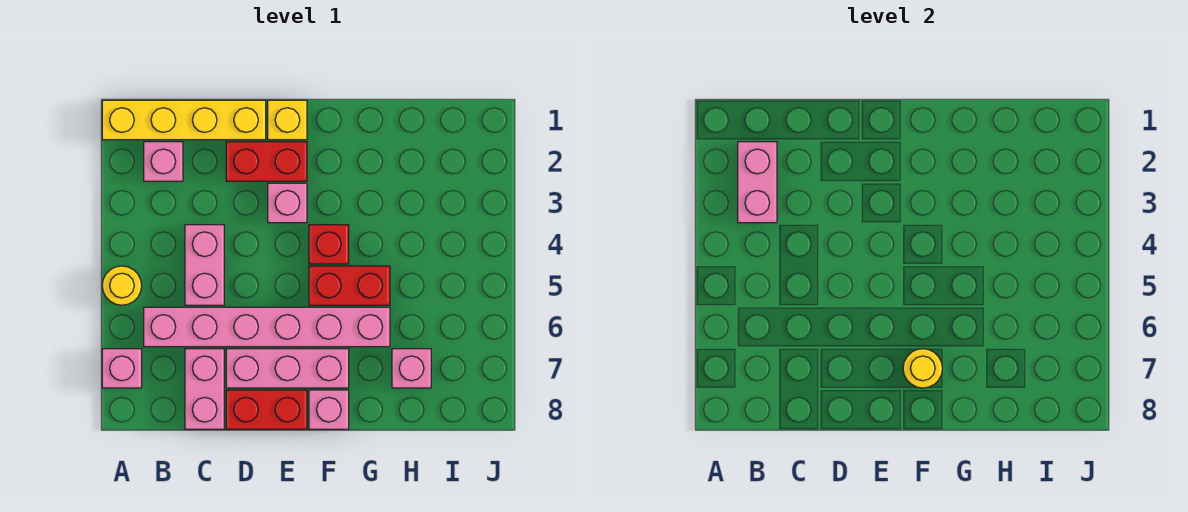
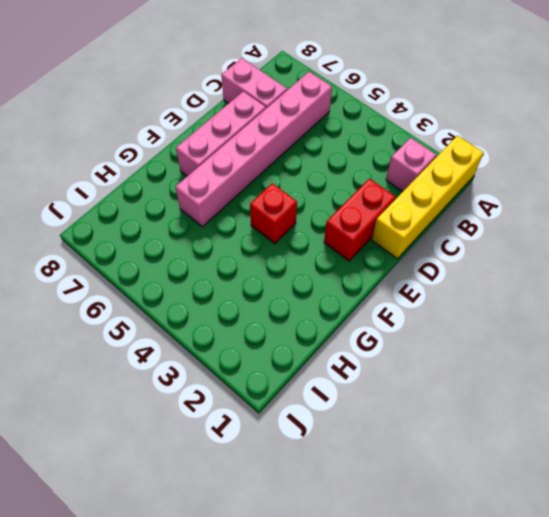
none -> yellow round brick A5 level 1
none -> pink brick A7 level 1
none -> pink brick C4:C5 level 1

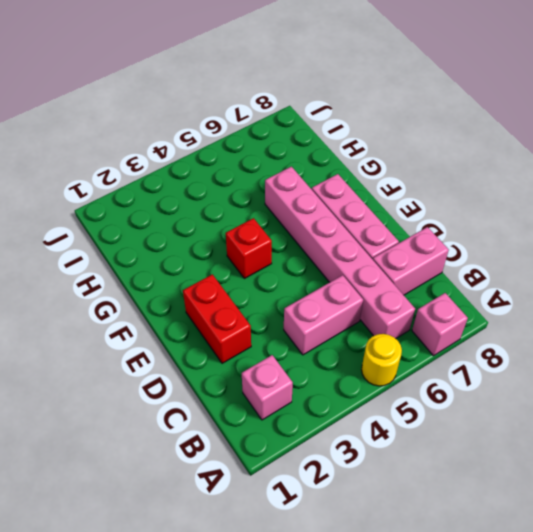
none -> yellow brick A1:D1 level 1
none -> red brick D8:E8 level 1
none -> yellow brick E1 level 1

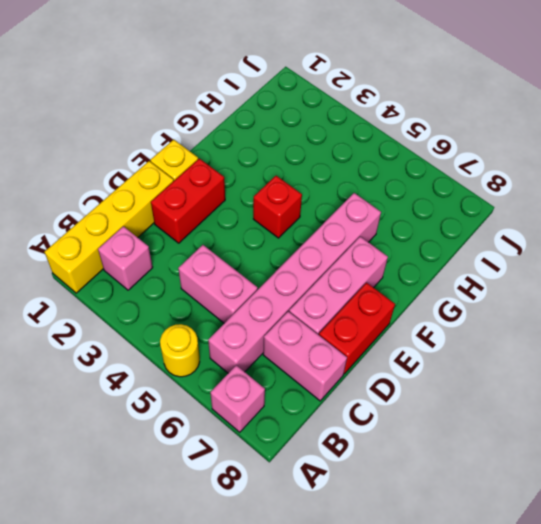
none -> pink brick E3 level 1
none -> red brick F5:G5 level 1
none -> pink brick F8 level 1

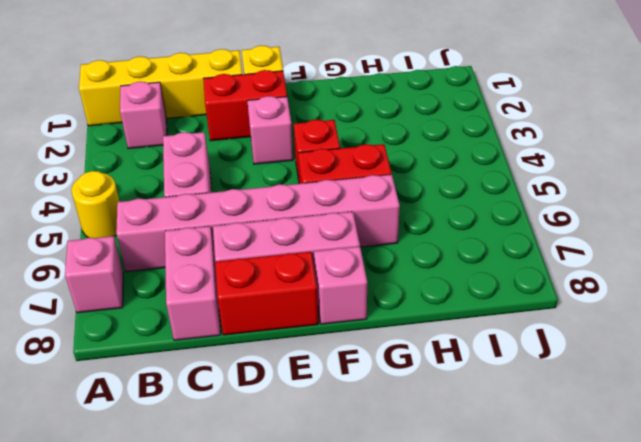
none -> pink brick H7 level 1
none -> pink brick B2:B3 level 2
none -> yellow round brick F7 level 2

